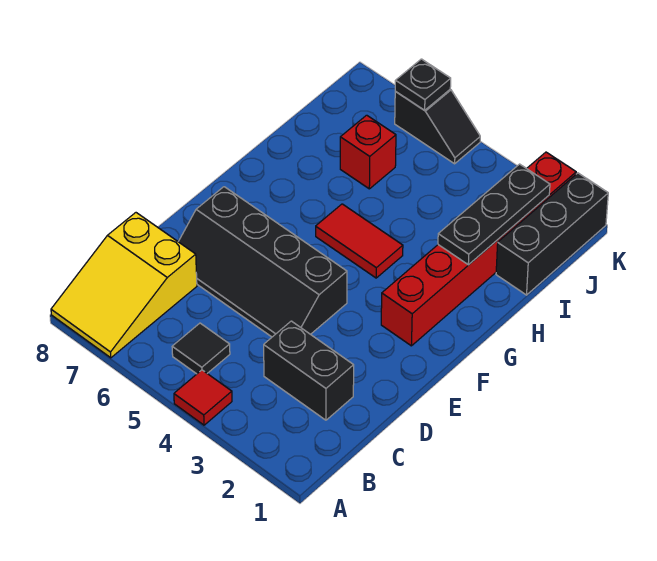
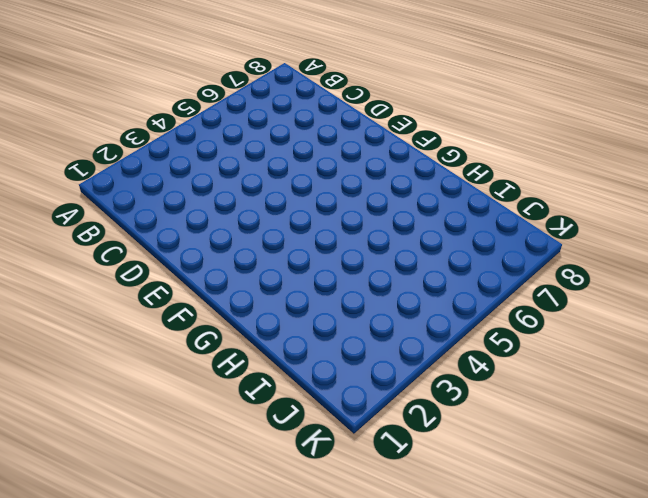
none -> red tile A4 level 1
none -> yellow slope A7:C8 level 1 top C
none -> black tile B5 level 1

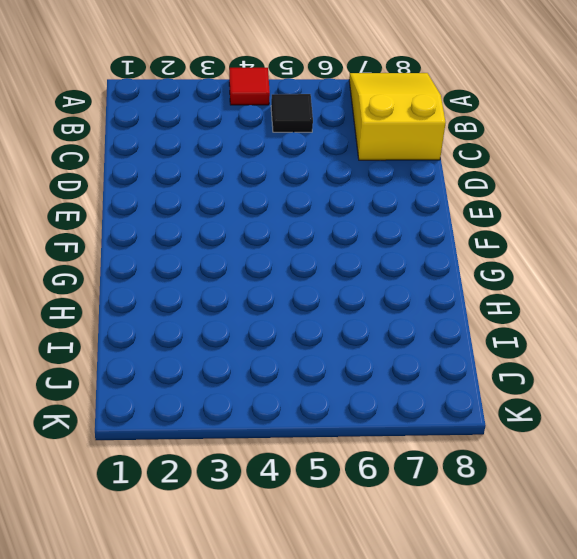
none -> black brick C2:C3 level 1
none -> black slope D4:E7 level 1 top E
none -> red brick F2:K2 level 1

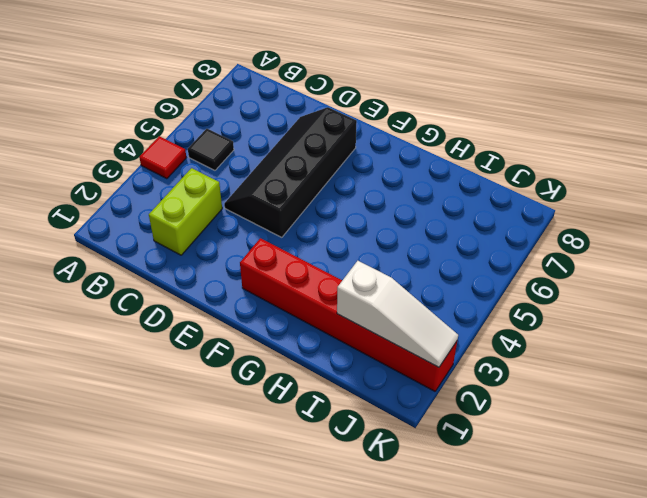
lime brick C2:C3 level 1 -> black brick C2:C3 level 1
white slope I2:K2 level 2 top I -> black plate H2:J2 level 2
none -> yellow slope A7:C8 level 1 top C
none -> red tile G4:G5 level 1
none -> black brick I1:K1 level 1

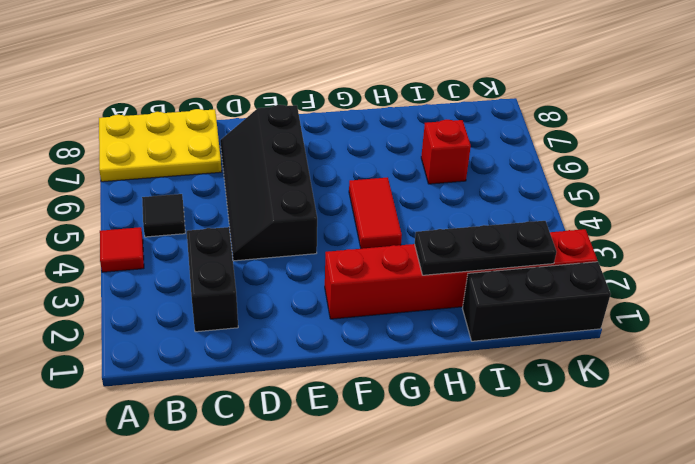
yellow plate A7:C8 level 1 -> yellow slope A7:C8 level 1 top C
none -> black slope K5:K6 level 1 top 6
none -> black plate K6 level 2

